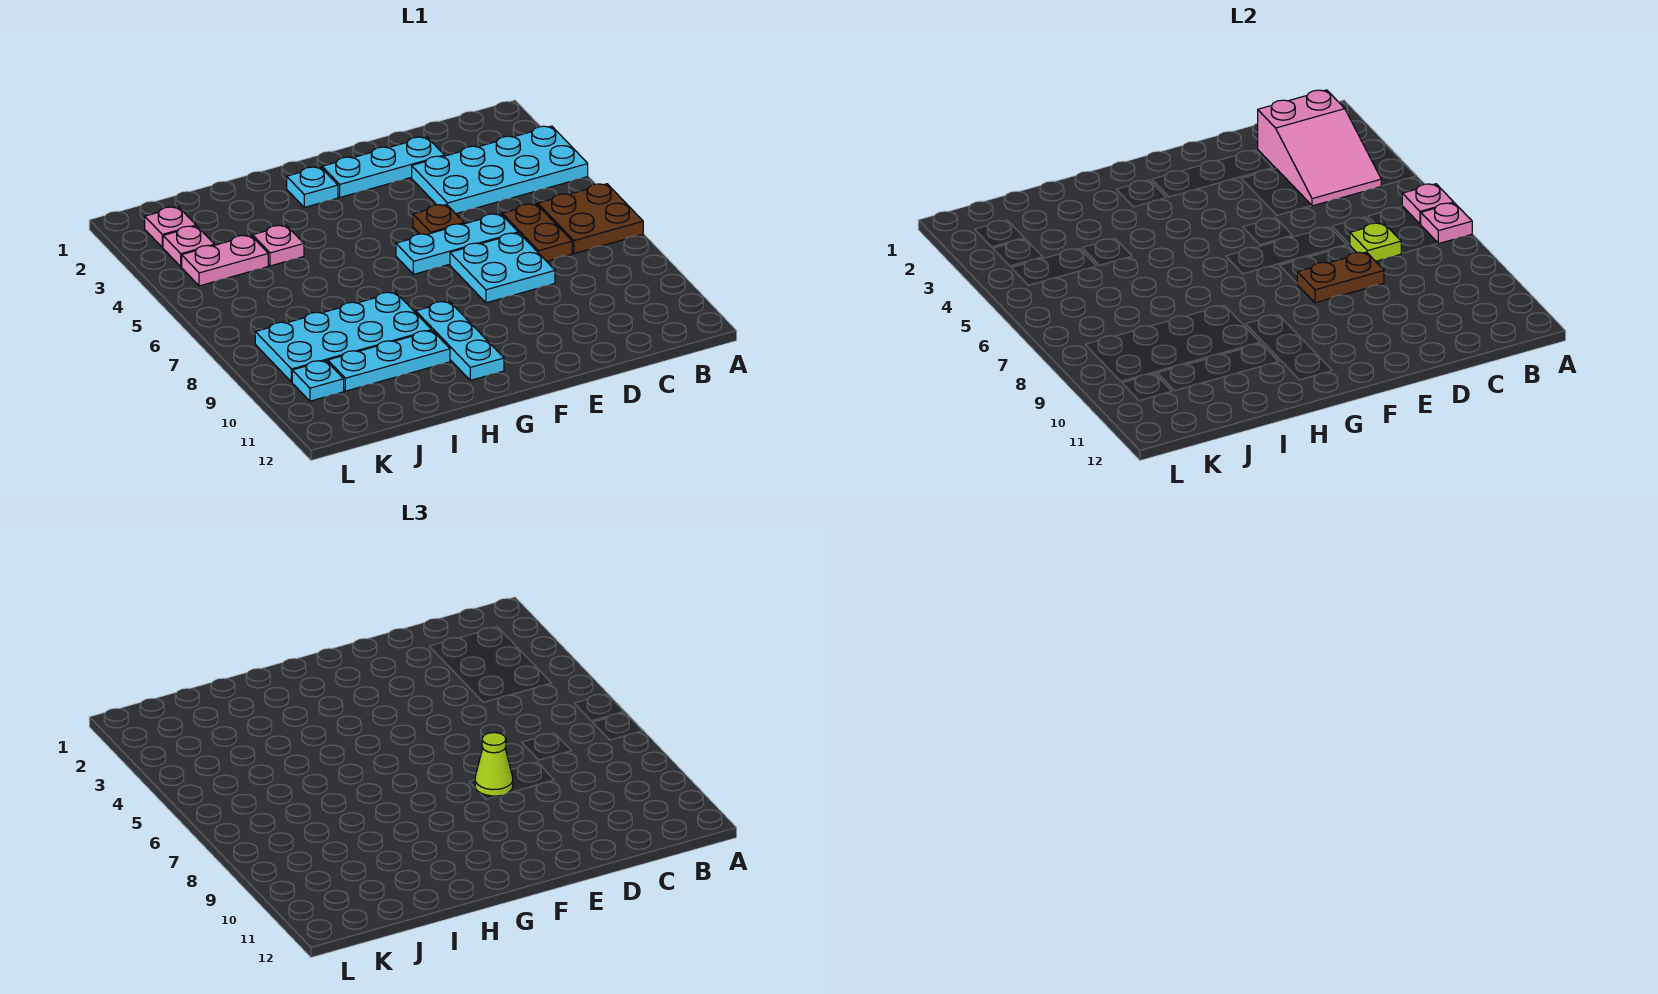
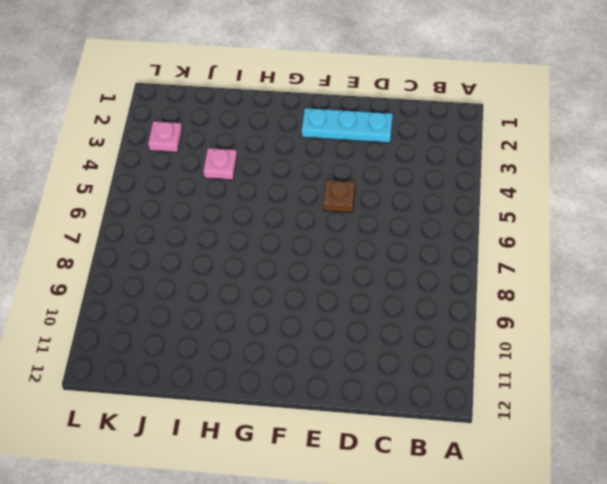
none -> cyan plate A3:D4 level 1
none -> brown plate A6:B7 level 1
none -> brown plate C6:C7 level 1

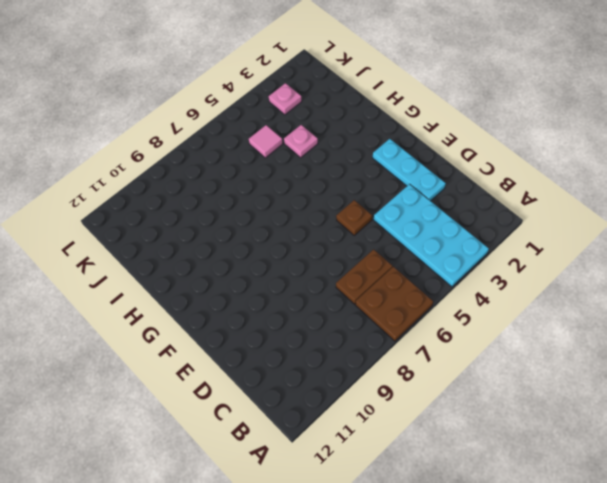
pink tile J5 level 1 -> none
none -> cyan plate D6:F6 level 1
none -> cyan plate D7:E8 level 1
none -> cyan plate G2 level 1

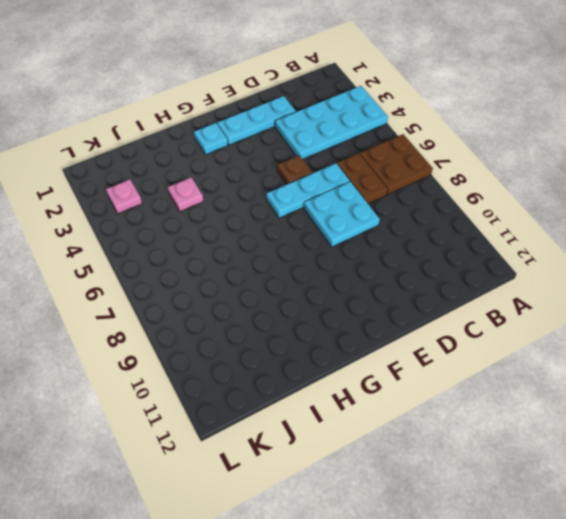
none -> cyan plate G9:G11 level 1
none -> cyan plate H8:K9 level 1
none -> cyan plate H10:J10 level 1

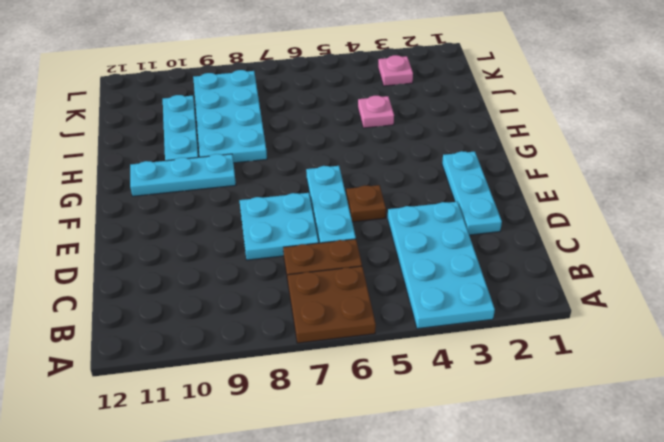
none -> cyan plate G2 level 1
none -> pink plate J4:K4 level 1
none -> pink plate K2 level 1

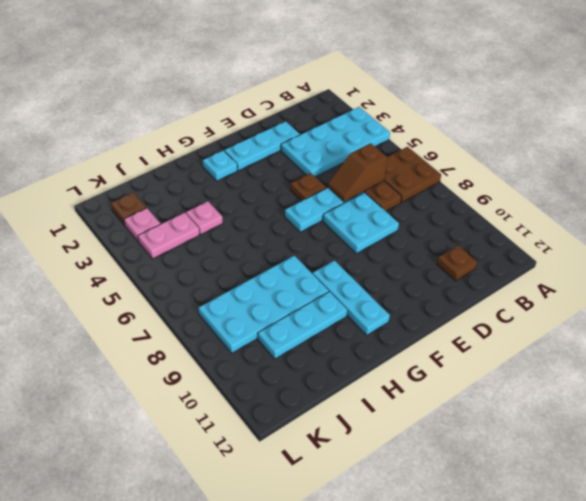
brown slope C6:D6 level 2 top C -> none
brown plate C11 level 1 -> none
brown plate K2 level 1 -> pink plate K2 level 1
none -> cyan plate K10 level 1
none -> pink plate A6 level 2
none -> pink plate A7 level 2

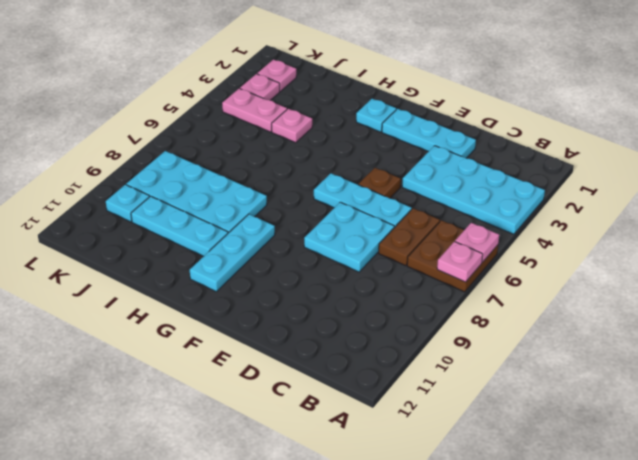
none -> pink slope B2:C4 level 2 top 2
none -> lime plate C7 level 2
none -> brown plate D8:E8 level 2

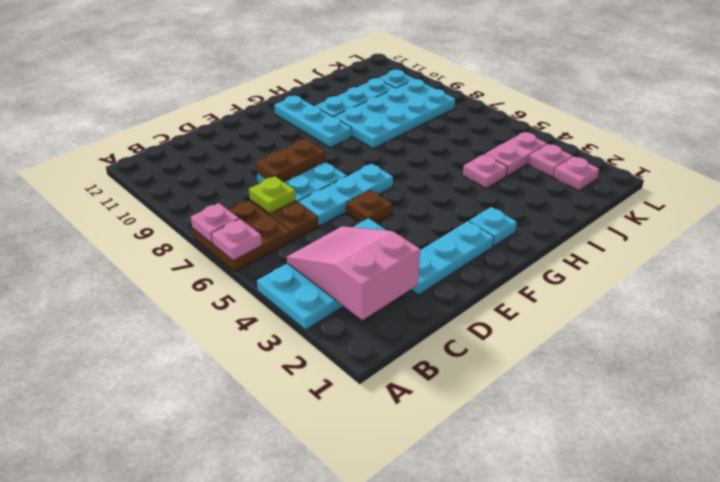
none -> lime cone E8 level 3

